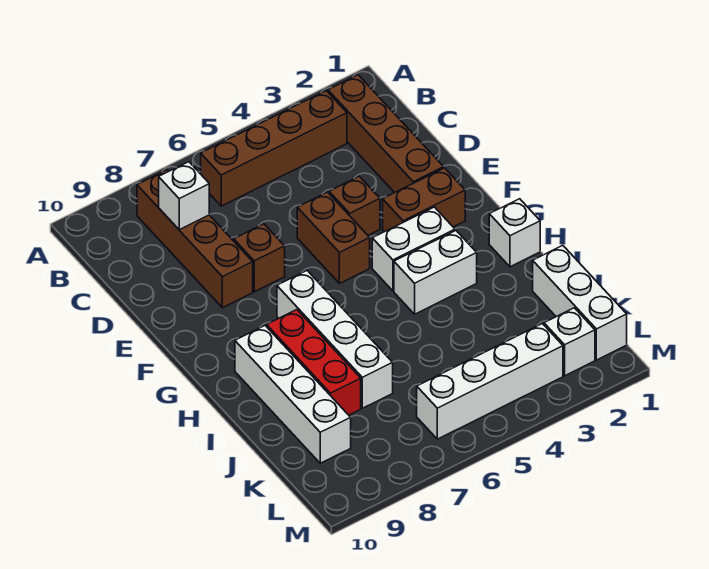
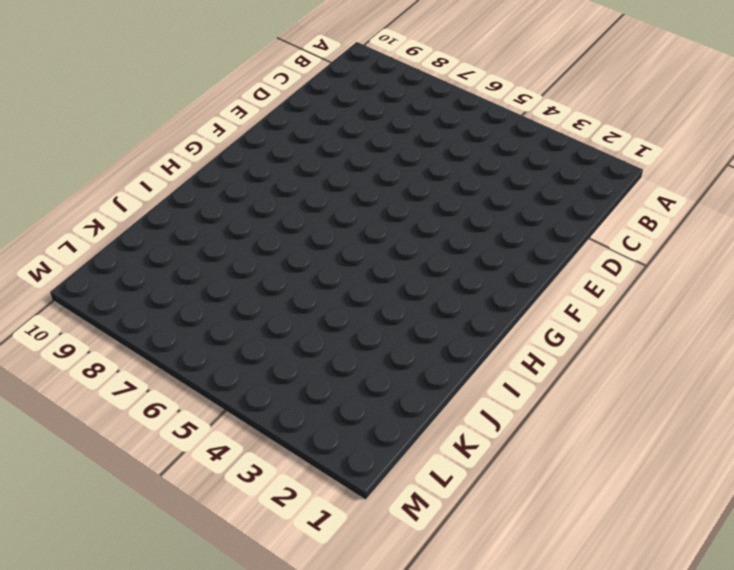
none -> brown brick B2:E2 level 1
none -> brown brick B3:B6 level 1
none -> brown brick B8:E8 level 1

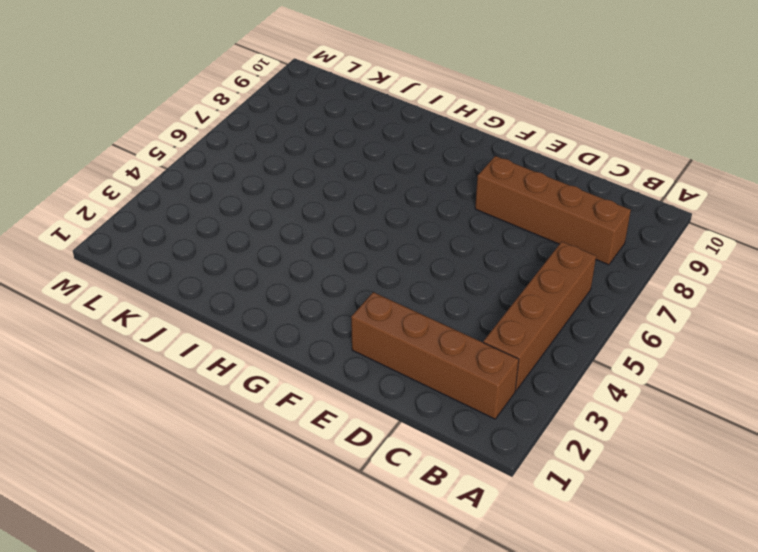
none -> brown brick E4 level 1
none -> brown brick E5:F5 level 1
none -> brown brick E7 level 1

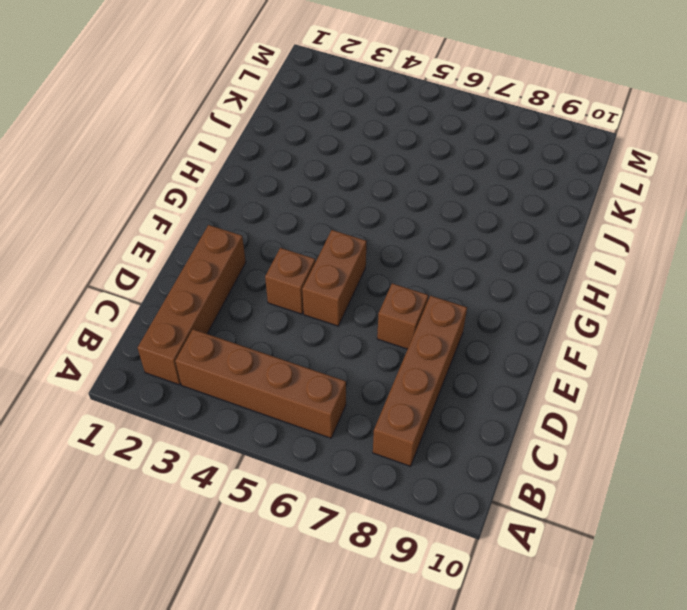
none -> brown brick F2:F3 level 1
none -> white brick G3:G4 level 1
none -> white brick G7:J7 level 1

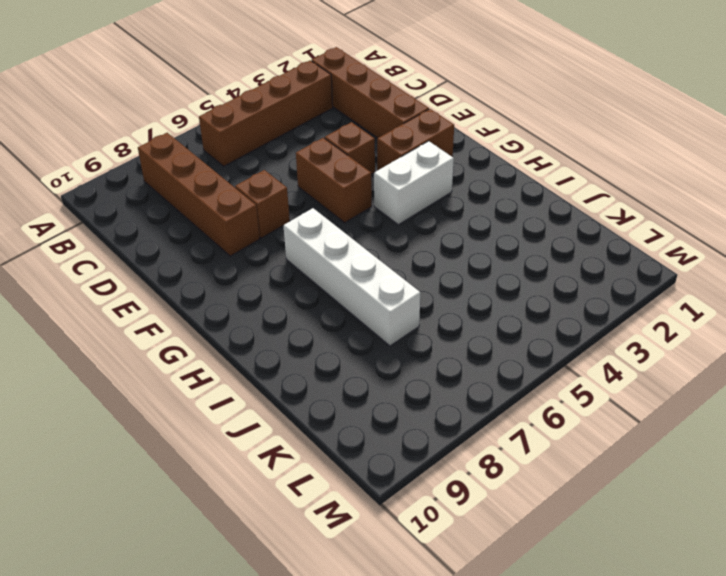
none -> white brick H1 level 1
none -> white brick H3:H4 level 1
none -> red brick H8:J8 level 1

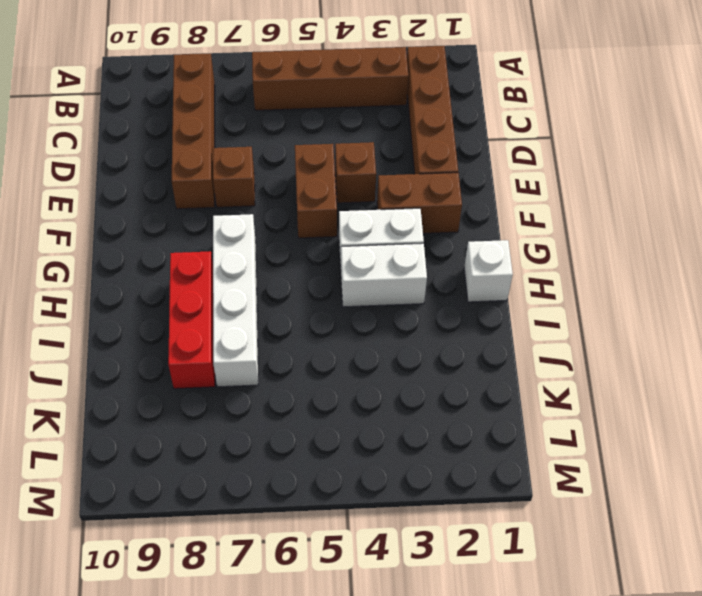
none -> white brick H9:K9 level 1
none -> white brick J1:L1 level 1
none -> white brick L2 level 1

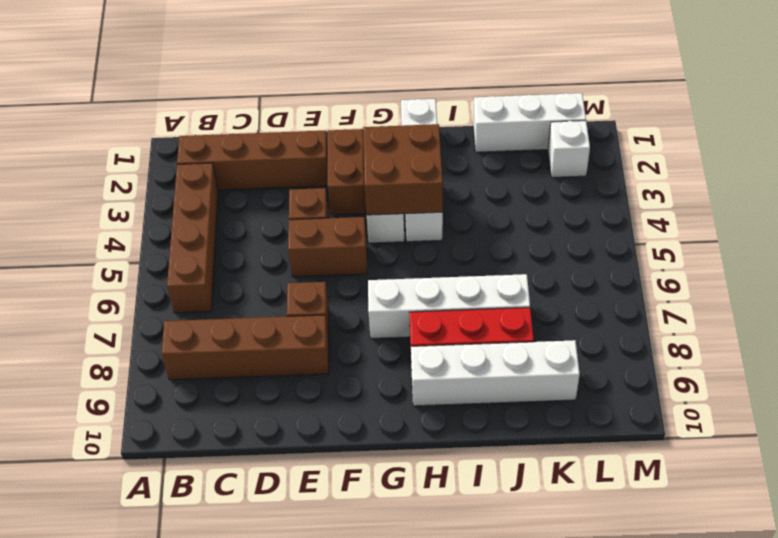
brown brick G3:H4 level 2 -> none
none -> white brick L3:L6 level 1
none -> white brick C8 level 2

